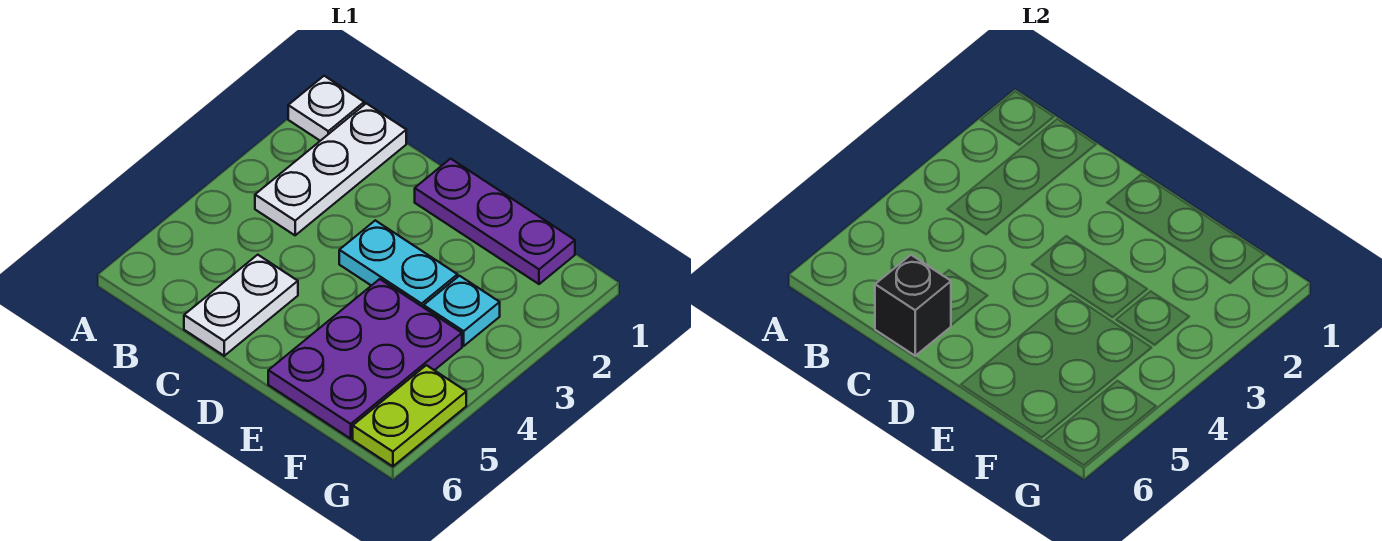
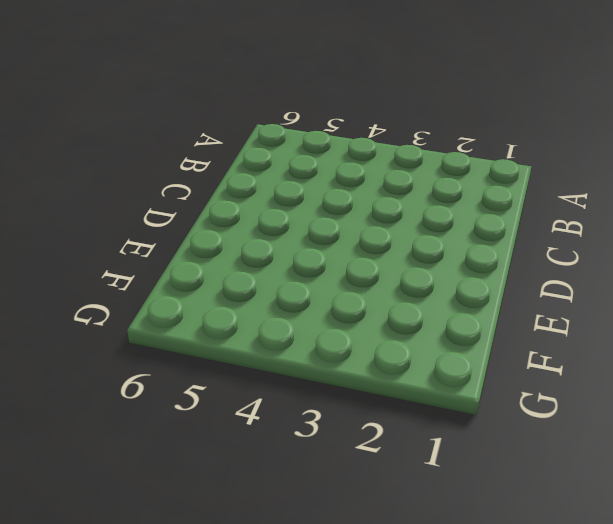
none -> white plate A1 level 1
none -> white plate B1:B3 level 1

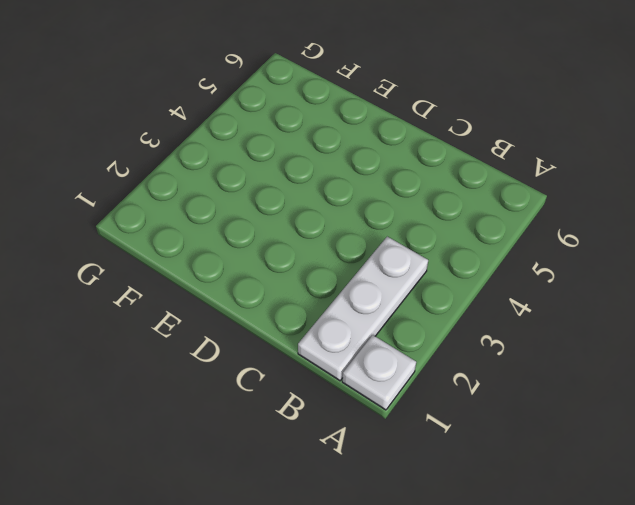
none -> white plate C5:C6 level 1
none -> purple plate D1:F1 level 1

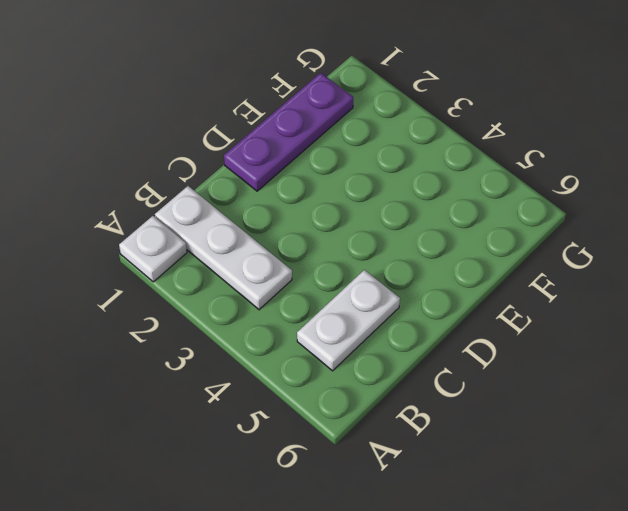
white plate B5:C5 level 1 -> white plate C5:C6 level 1
none -> cyan plate D3:E3 level 1
none -> purple plate E4:F6 level 1

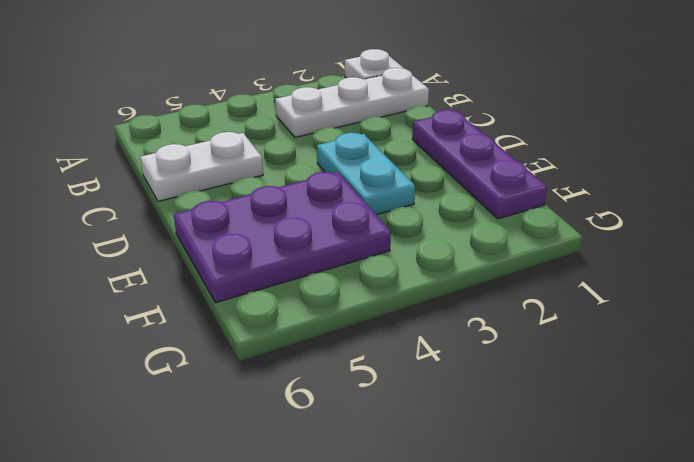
none -> cyan plate F3 level 1
none -> lime plate G5:G6 level 1

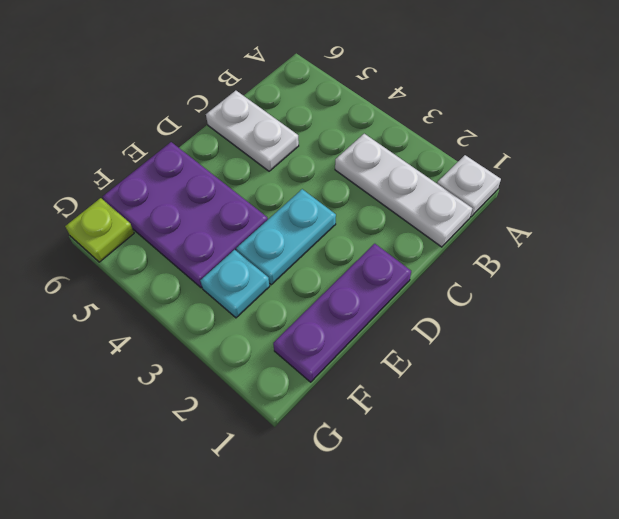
lime plate G6 level 1 -> lime plate G5:G6 level 1
none -> black brick C6 level 2

